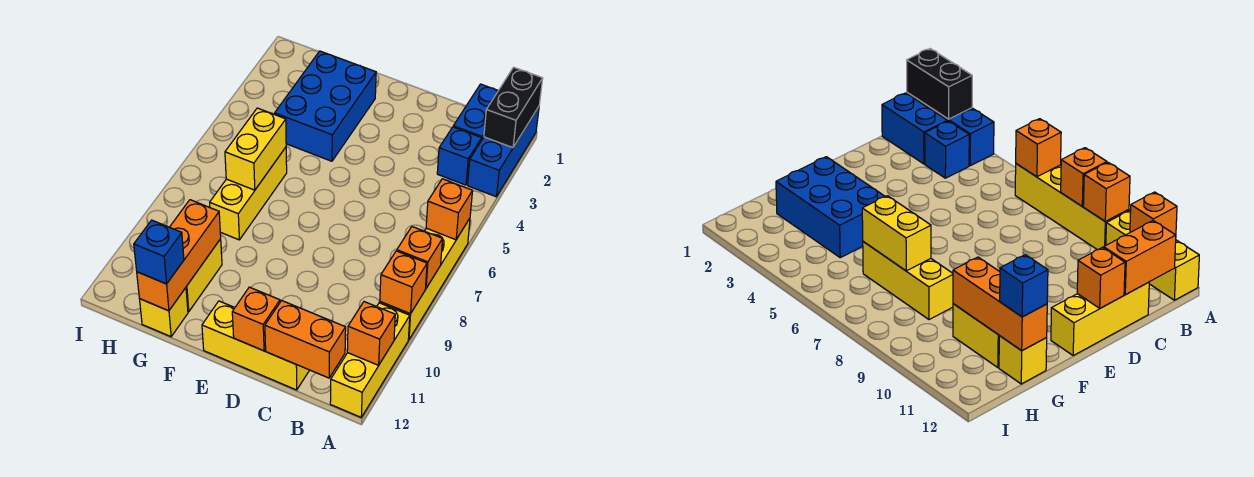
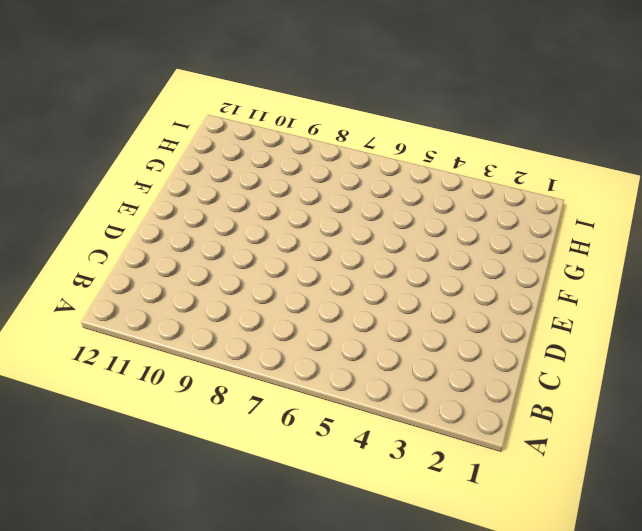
none -> blue brick A1:A3 level 1
none -> yellow brick A6:A9 level 1
none -> yellow brick A10:A12 level 1

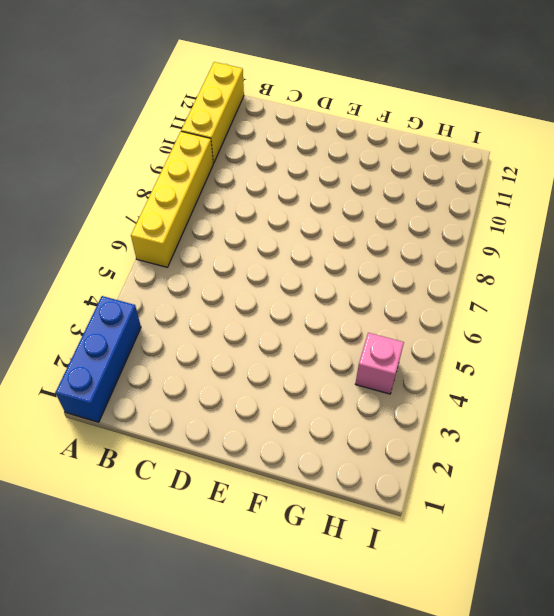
pink brick H4 level 1 -> none
none -> blue brick B1:B2 level 1
none -> blue brick B3 level 1
none -> yellow brick C12:E12 level 1

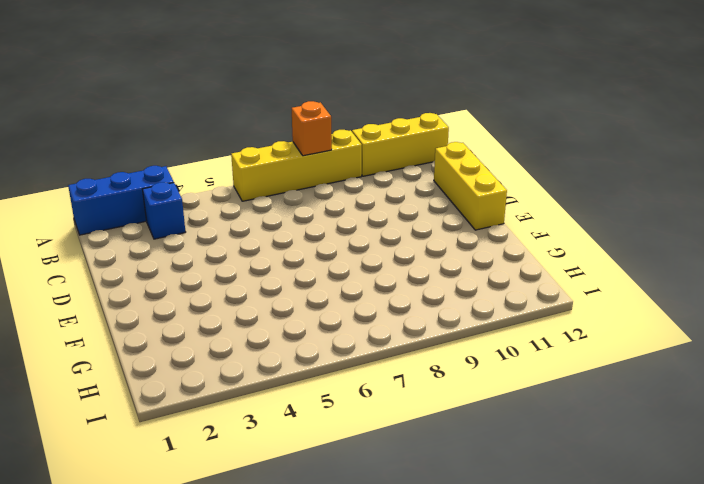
none -> blue brick B1:B2 level 1
none -> blue brick F2:G4 level 1
none -> yellow brick G6:G8 level 1

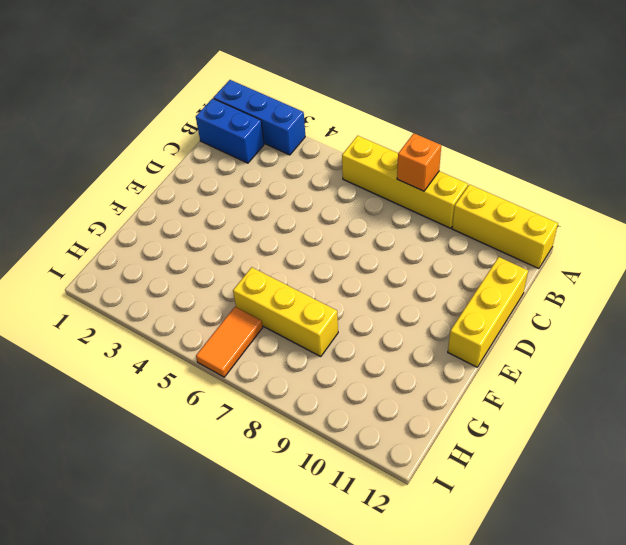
orange tile H6:I6 level 1 -> none
none -> blue brick B3 level 1
none -> blue brick F2:G4 level 1
none -> yellow brick G10:G11 level 1

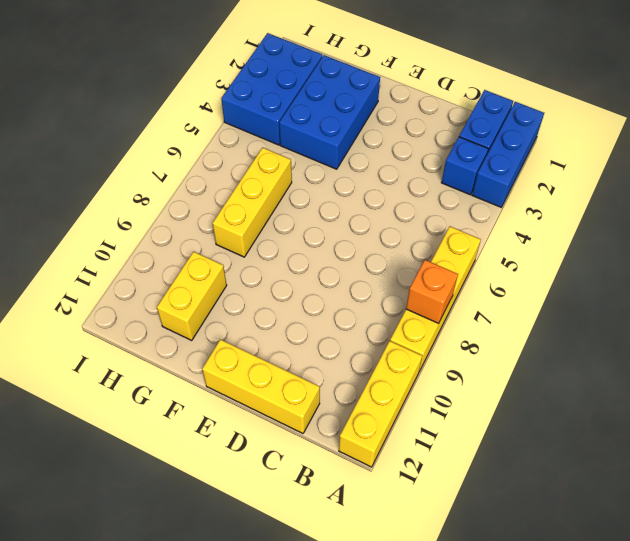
blue brick H2:I4 level 1 -> none
none -> yellow brick G12 level 1
none -> black brick A1:A2 level 2
none -> orange brick A6 level 2

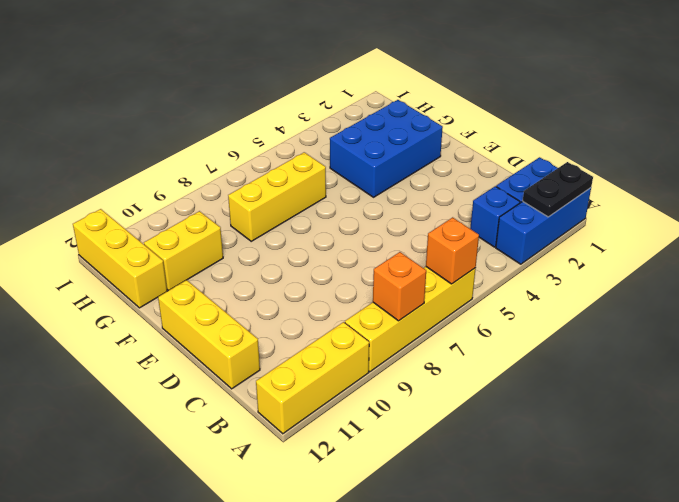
black plate A1:A2 level 2 -> black brick A1:A2 level 2
yellow brick G12:I12 level 1 -> yellow brick G12 level 1
none -> orange brick A9 level 2
none -> orange brick A11 level 2
none -> orange brick B12:C12 level 2

